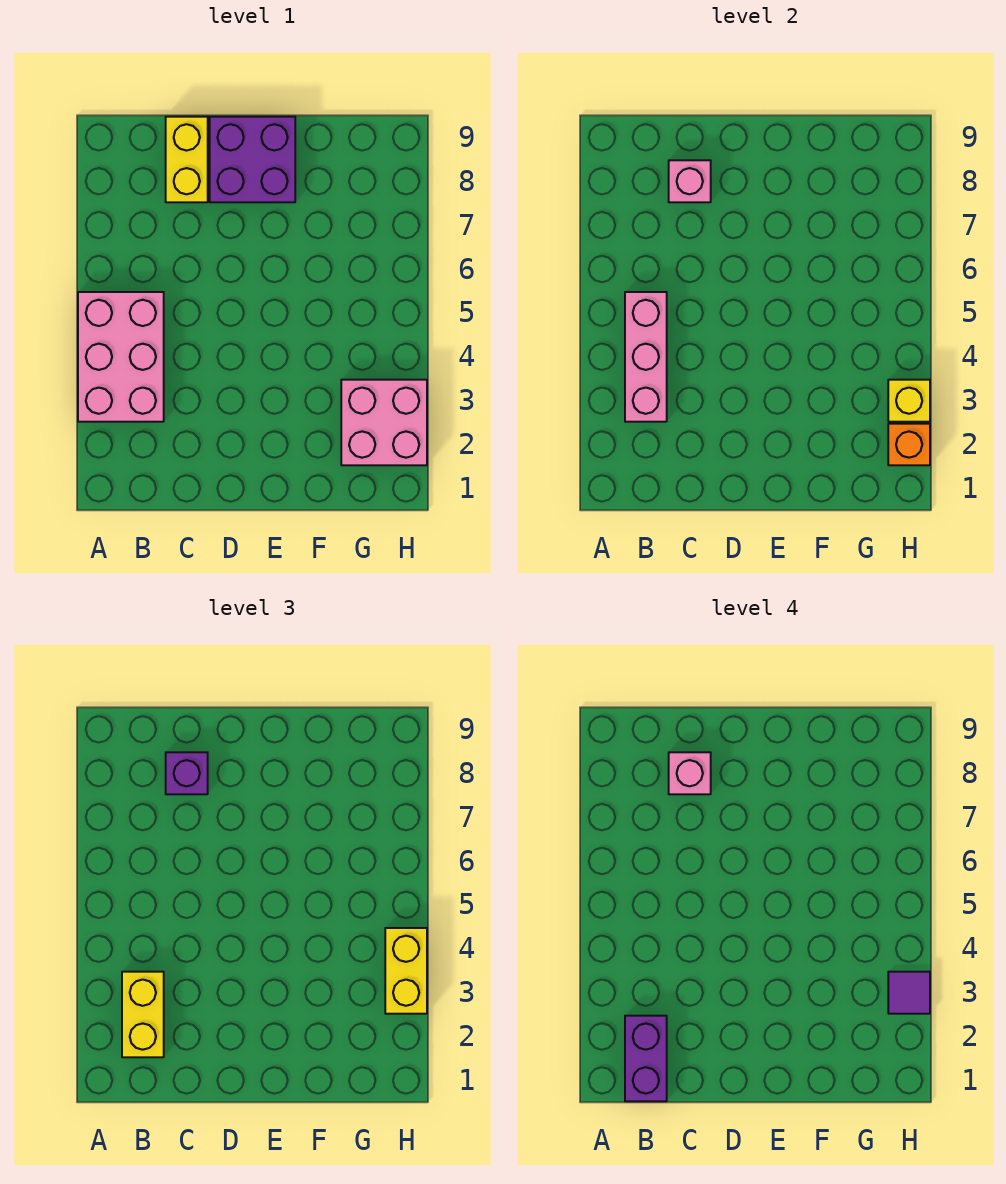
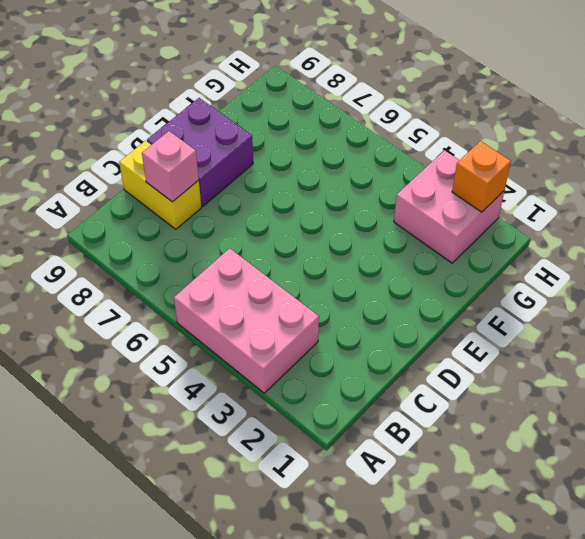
none -> pink brick B3:B5 level 2
none -> yellow brick H3 level 2
none -> yellow brick B2:B3 level 3

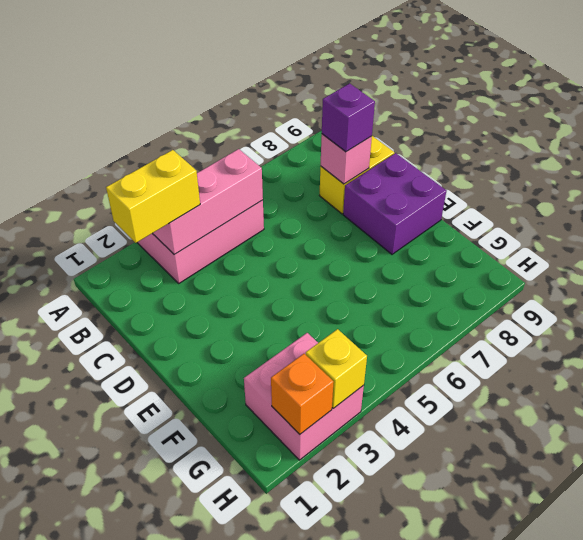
none -> yellow brick H3:H4 level 3
none -> purple brick B1:B2 level 4
none -> pink brick C8 level 4

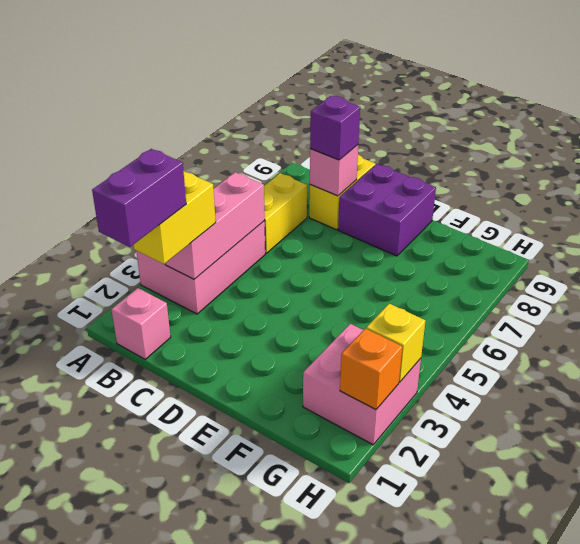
pink brick B1 level 1 -> pink brick C8 level 4
yellow brick B6:B7 level 1 -> yellow brick H3:H4 level 3
none -> purple tile H3 level 4

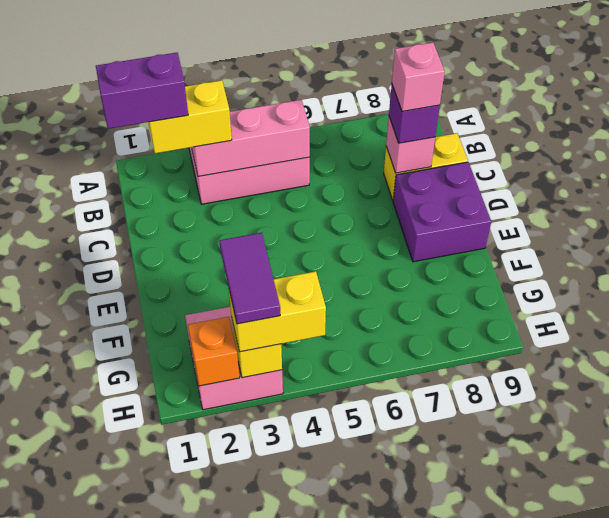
purple tile G3:H3 level 4 -> purple tile H3 level 4

